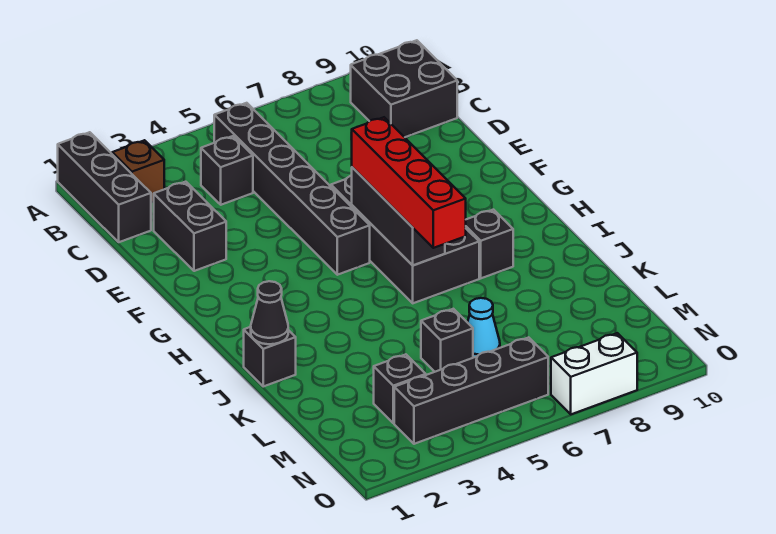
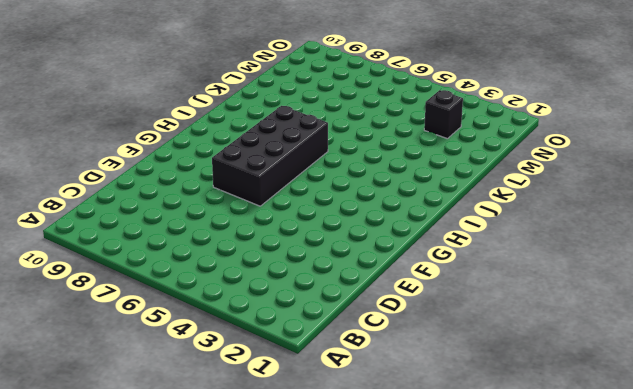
none -> black brick A1:C1 level 1
none -> brown brick B2 level 1
none -> black brick B5:G5 level 1

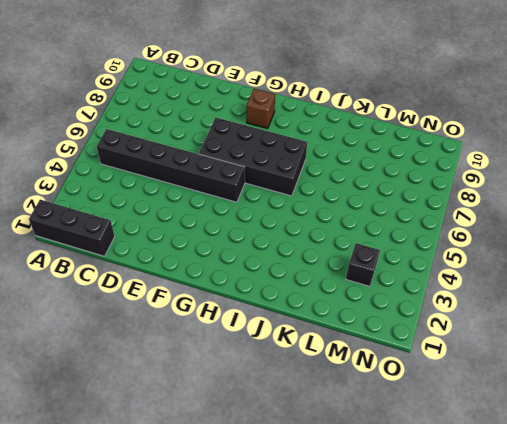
brown brick G9 level 1 -> brown brick B2 level 1
none -> black brick B9:C10 level 1
none -> black brick C4 level 1
none -> black brick D2:E2 level 1

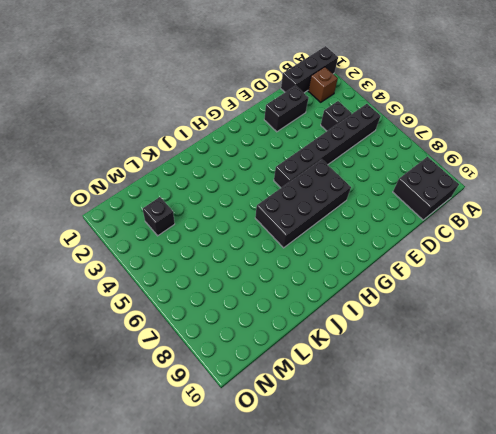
none -> black brick I8 level 1
none -> black brick J1 level 1
none -> black brick L5 level 1

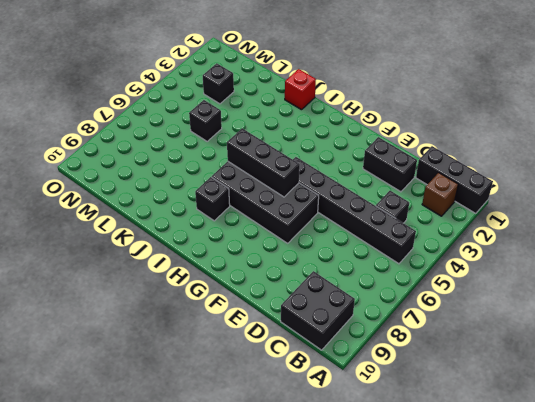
red brick J1 level 1 -> black brick J1 level 1
none -> cyan cone L6 level 1
none -> black brick N3:N6 level 1
none -> white brick O7:O8 level 1

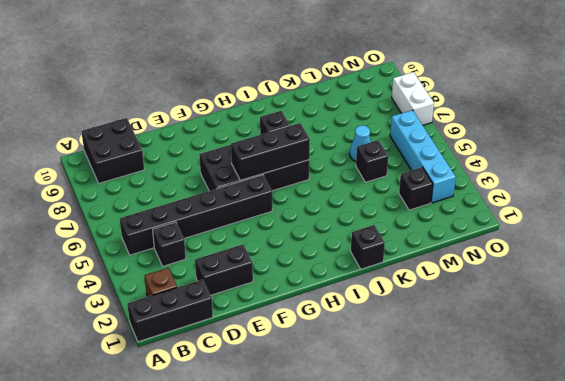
cyan brick N3:N6 level 1 -> black brick N3:N6 level 1
none -> black cone J1 level 2
none -> red brick G6:J6 level 3

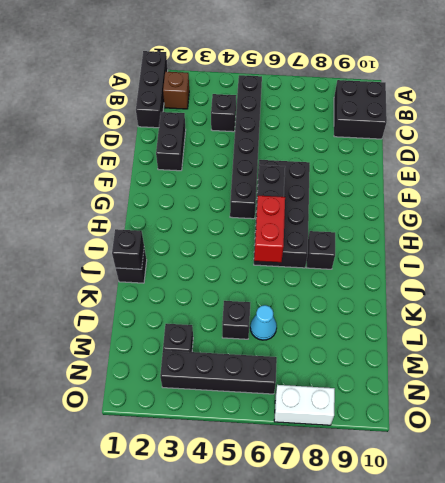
red brick I6:J6 level 3 -> red brick G6:J6 level 3
black brick J1 level 2 -> black cone J1 level 2

